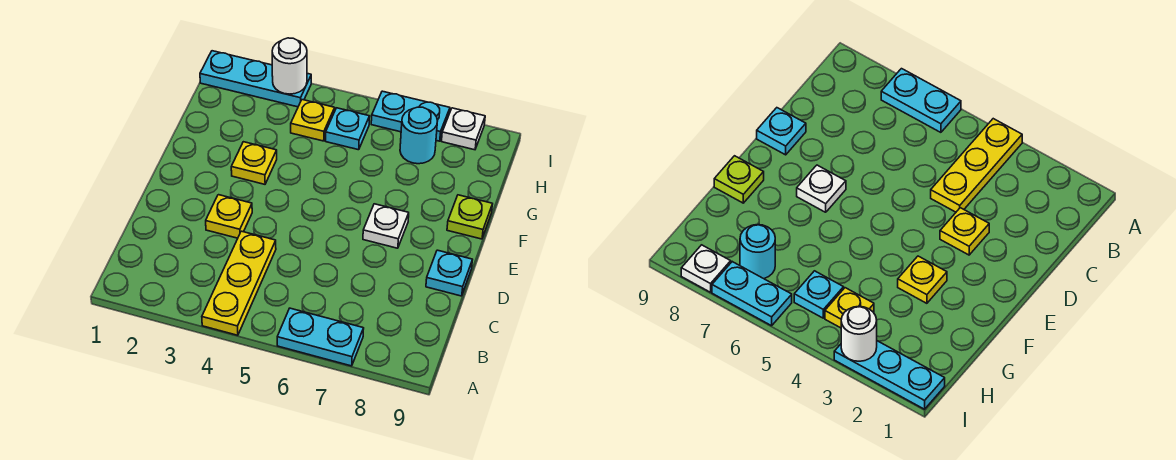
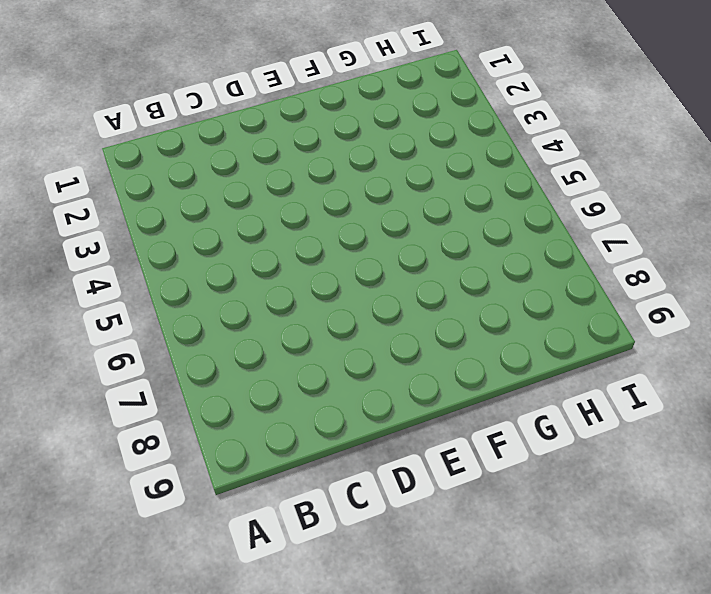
none -> yellow plate A4:C4 level 1
none -> cyan plate A6:A7 level 1
none -> yellow plate D3 level 1

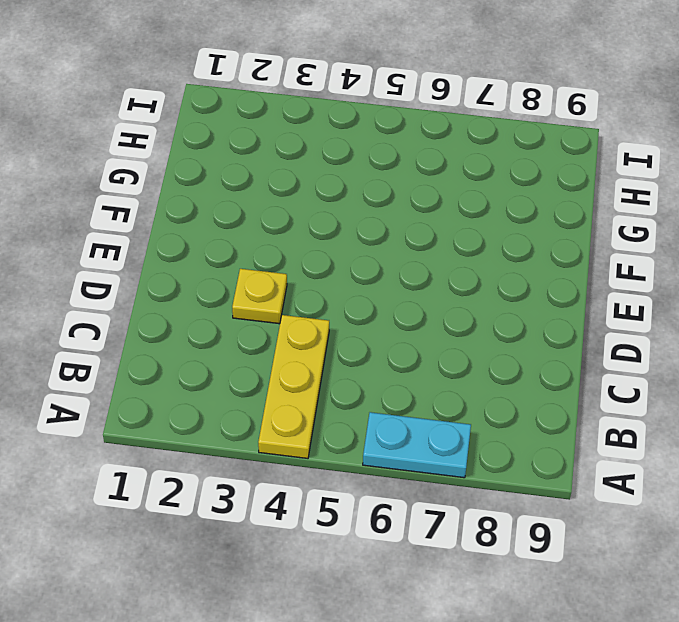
none -> cyan plate D9 level 1
none -> white plate E7 level 1
none -> yellow plate F3 level 1

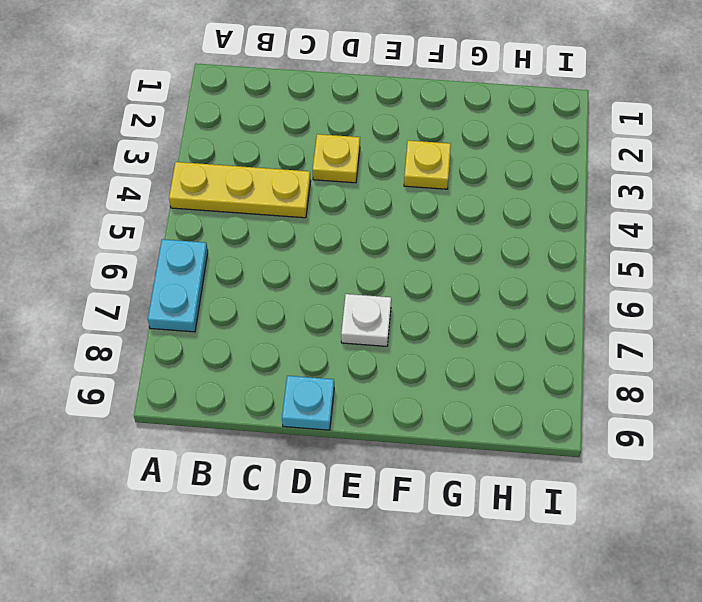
none -> lime plate F9 level 1
none -> yellow plate H4 level 1
none -> cyan plate H5 level 1

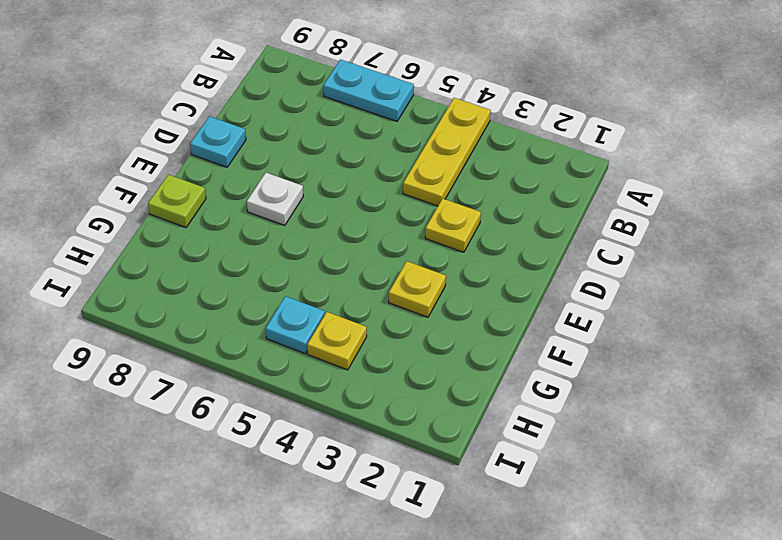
none -> cyan round brick H7 level 1
none -> cyan plate I1:I3 level 1
none -> cyan plate I6:I7 level 1

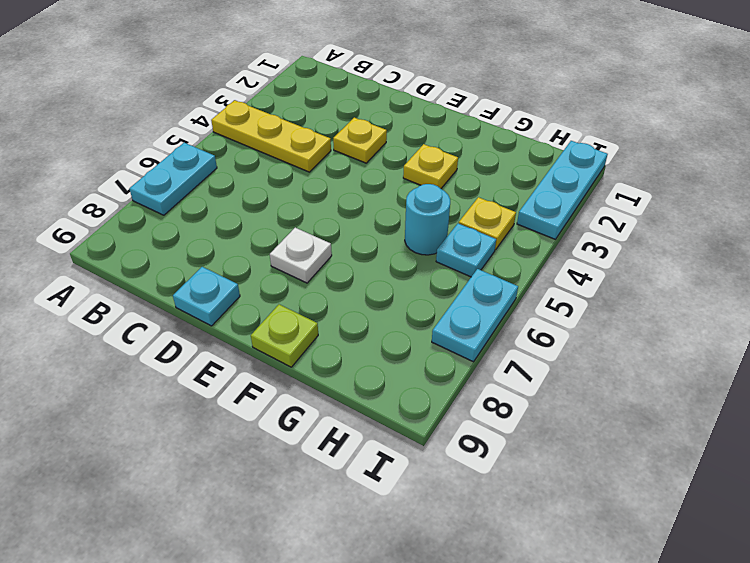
cyan round brick G5 level 1 -> cyan round brick H7 level 1
none -> white plate I8 level 1
none -> white round brick I3 level 2

